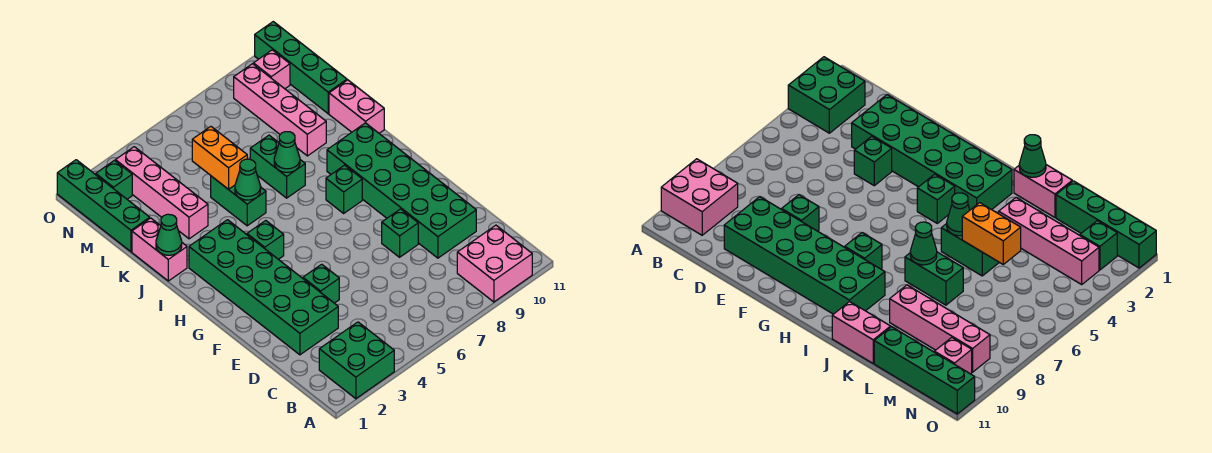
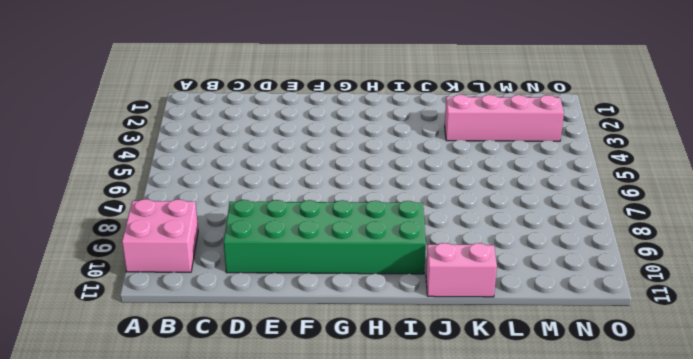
none -> green brick A2:B3 level 1
none -> green brick D2:I3 level 1
none -> green brick E4 level 1

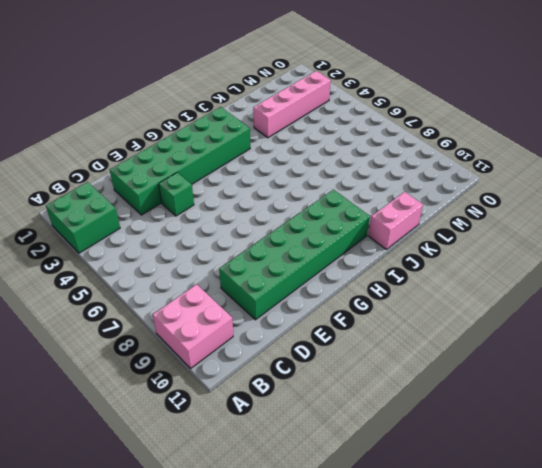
none -> green brick E8 level 1
none -> green brick H4 level 1
none -> green brick H8 level 1

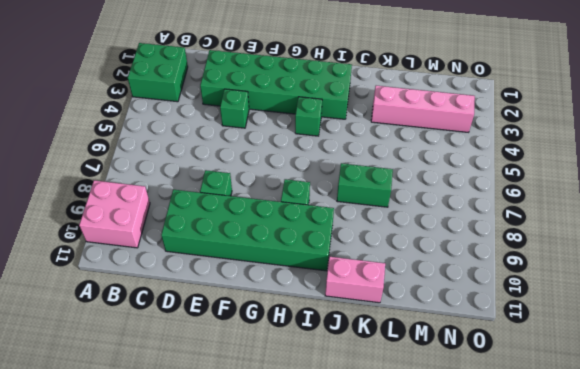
none -> pink brick J1:K1 level 1
none -> green brick J5:K5 level 1
none -> pink brick K9:N9 level 1

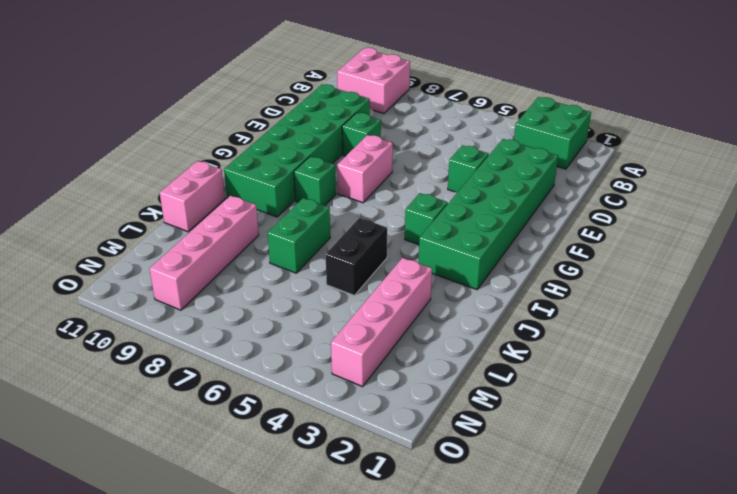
pink brick F7:G7 level 1 -> pink brick J1:K1 level 1
black brick J5:K5 level 1 -> green brick J5:K5 level 1
none -> green brick L1:O1 level 1
none -> green brick L11:O11 level 1
none -> green brick N2 level 1

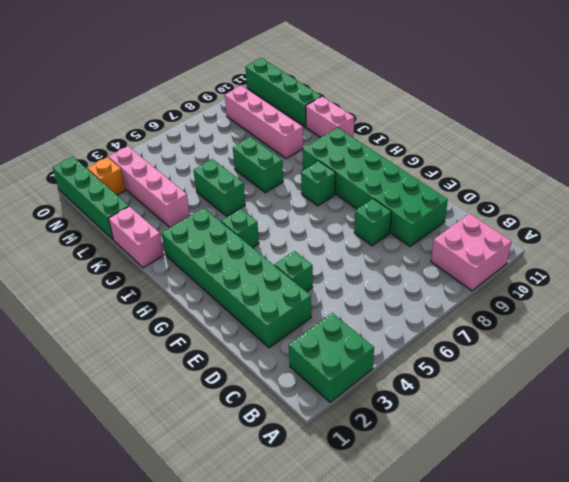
orange brick N2 level 1 -> green brick N2 level 1
none -> pink brick N10 level 1
none -> green cone J1 level 2
none -> green cone J5 level 2

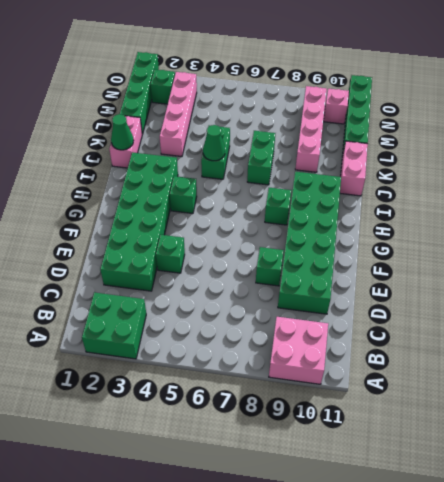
none -> green cone J7 level 2
none -> orange brick K5:L5 level 2

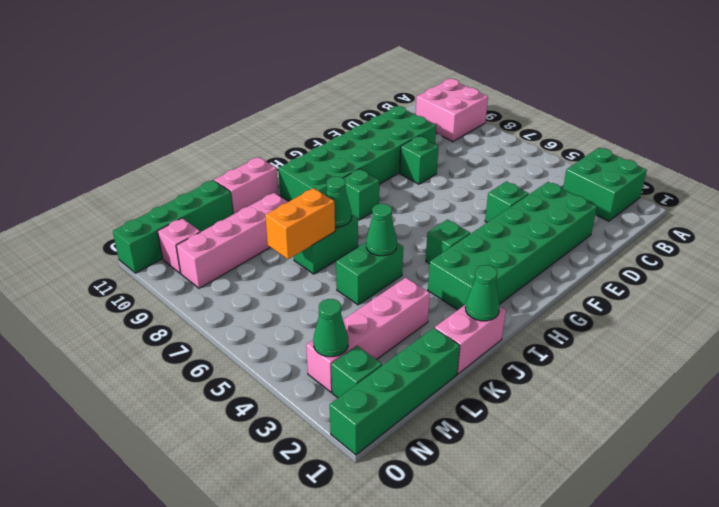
orange brick K7:L7 level 2 -> orange brick K5:L5 level 2
green cone N3 level 2 -> none

